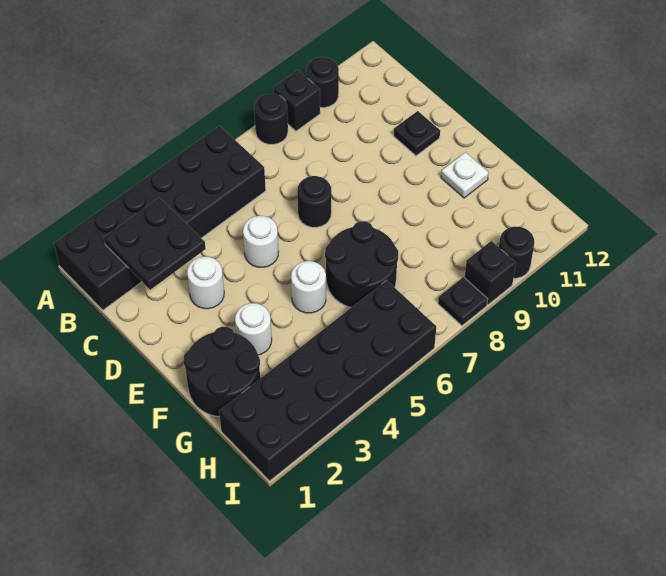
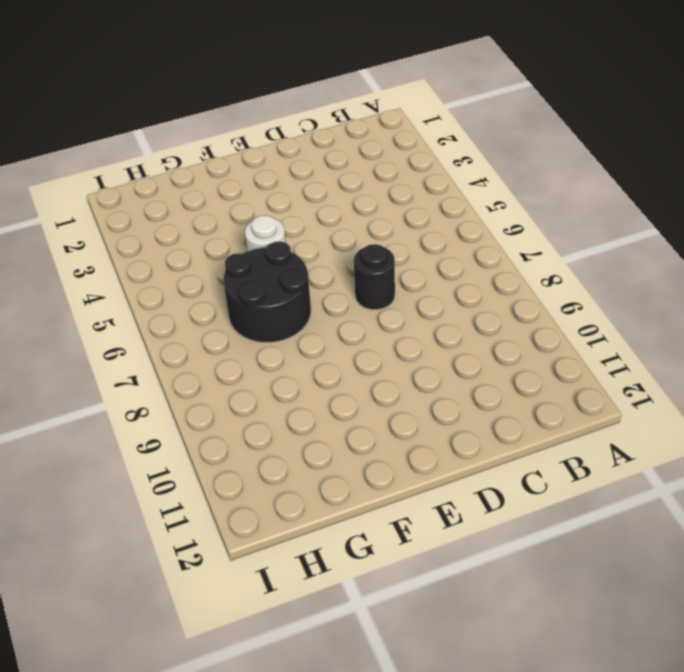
none -> black brick A1:B6 level 1
none -> black round brick A8 level 1
none -> black brick A9 level 1

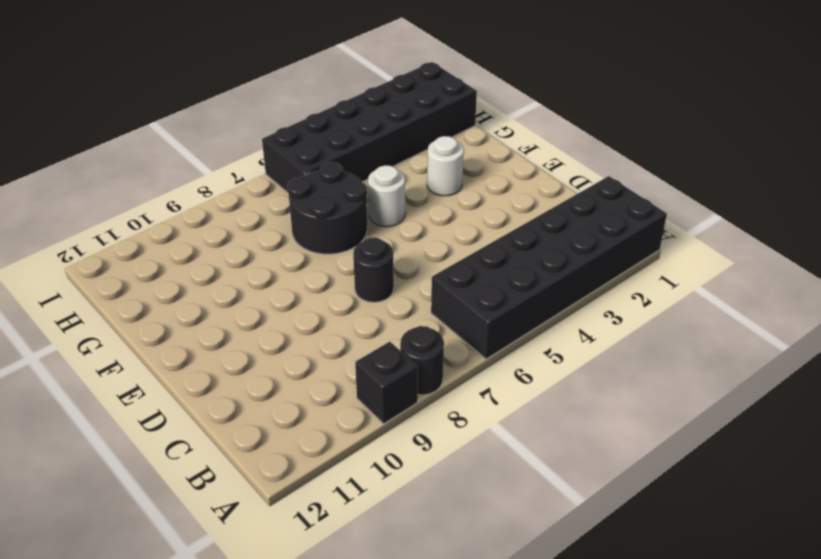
none -> black round brick A10 level 1
none -> white round brick D3 level 1
none -> white round brick D5 level 1

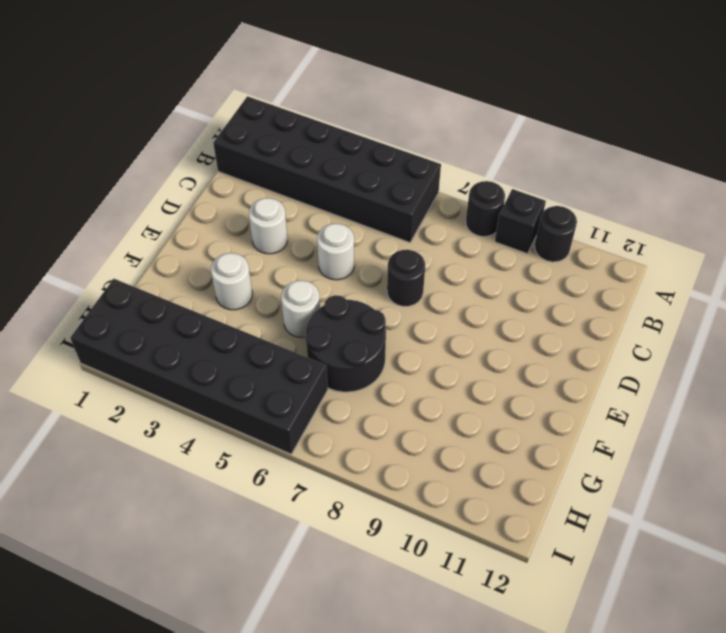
none -> black plate D11 level 1
none -> black round brick F1:G2 level 1
none -> white plate F11 level 1

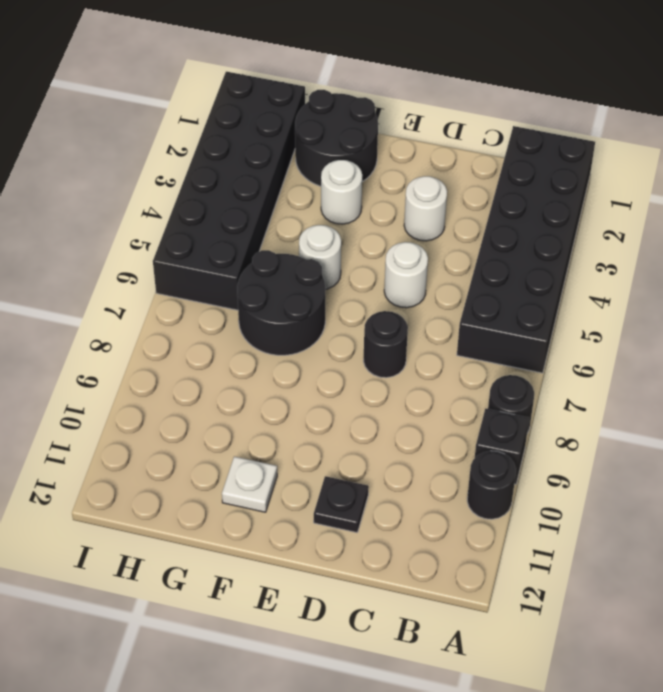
none -> black plate I8 level 1
none -> black brick I9 level 1
none -> black round brick I10 level 1

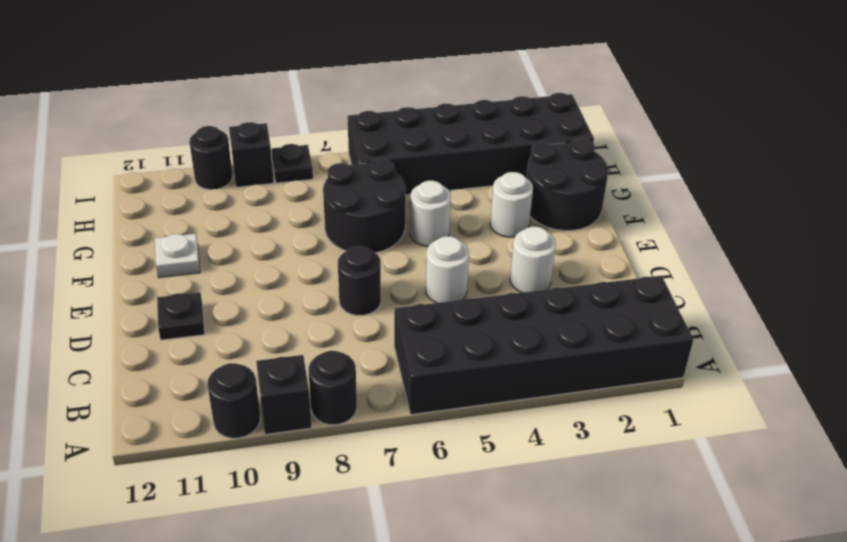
none -> black plate B2:C3 level 2

